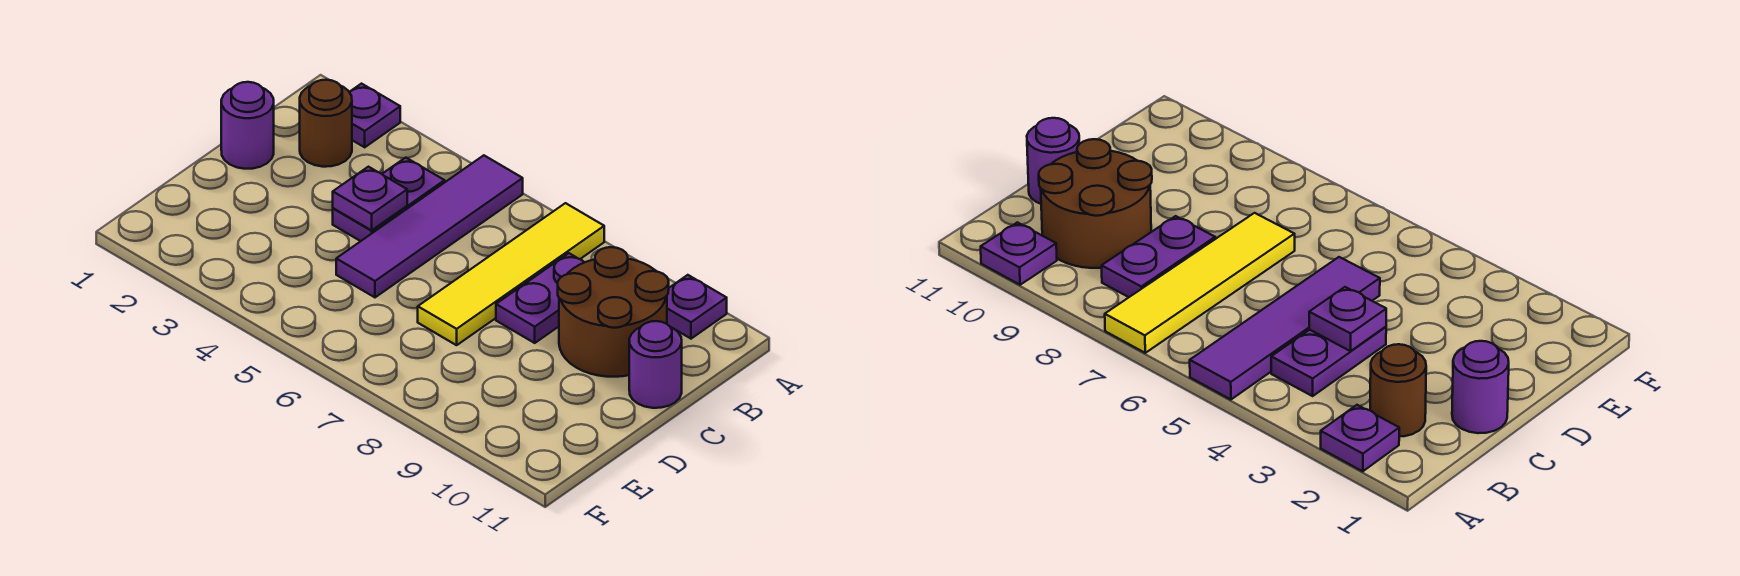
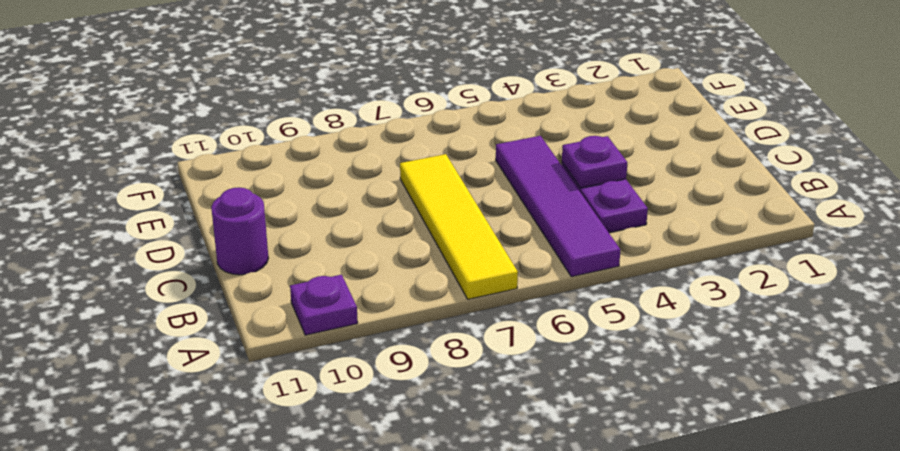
none -> purple plate A2 level 1
none -> brown round brick B2 level 1

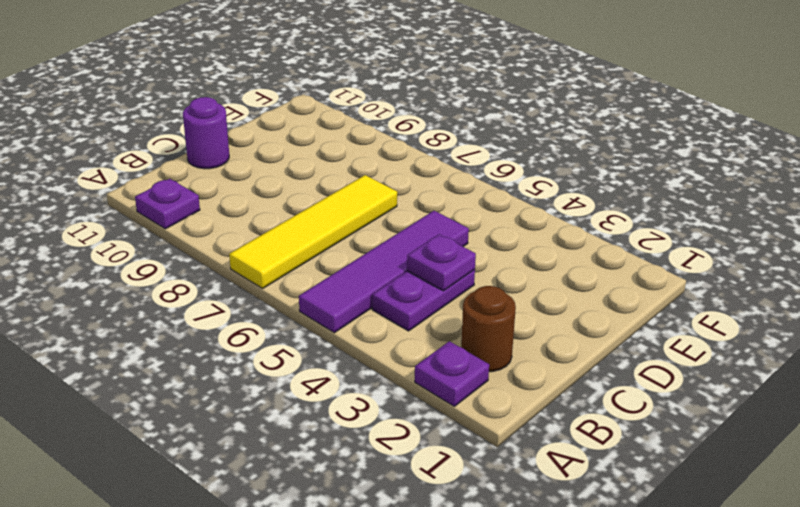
none -> purple plate B8:C8 level 1
none -> brown round brick B9:C10 level 1

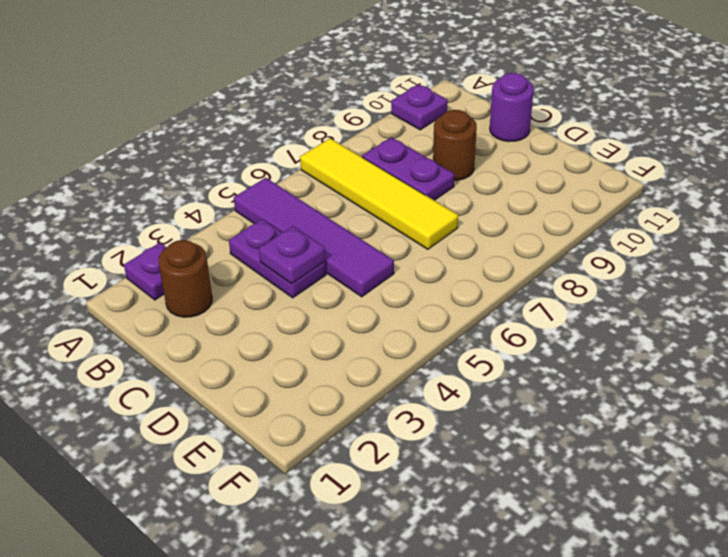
brown round brick C9 level 1 -> brown round brick B9:C10 level 1
none -> purple round brick C1 level 1

